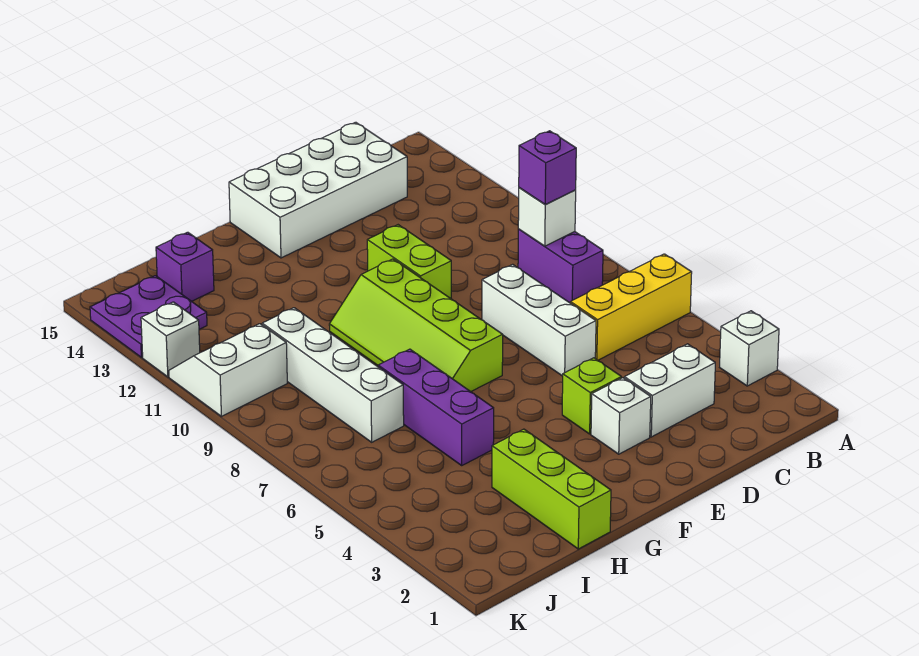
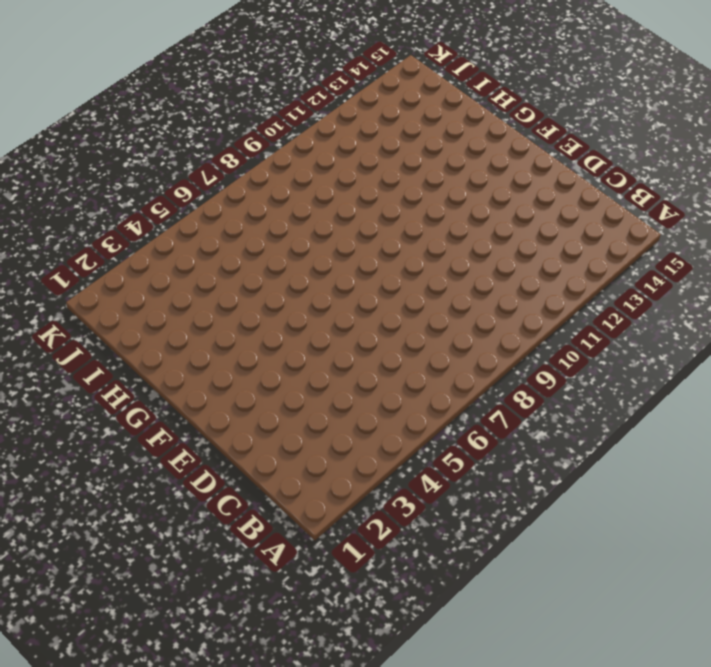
none -> white brick A3 level 1
none -> yellow brick A6:C6 level 1
none -> purple brick B8:B9 level 1

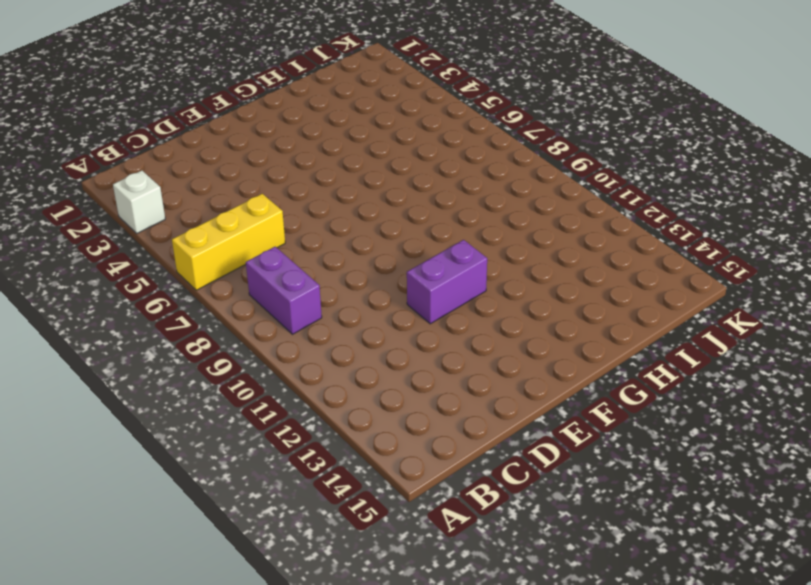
purple brick E11:F11 level 1 -> lime brick E10:E11 level 1
none -> white brick C3:D3 level 1
none -> white brick C14:F15 level 1
none -> white brick D6:D8 level 1

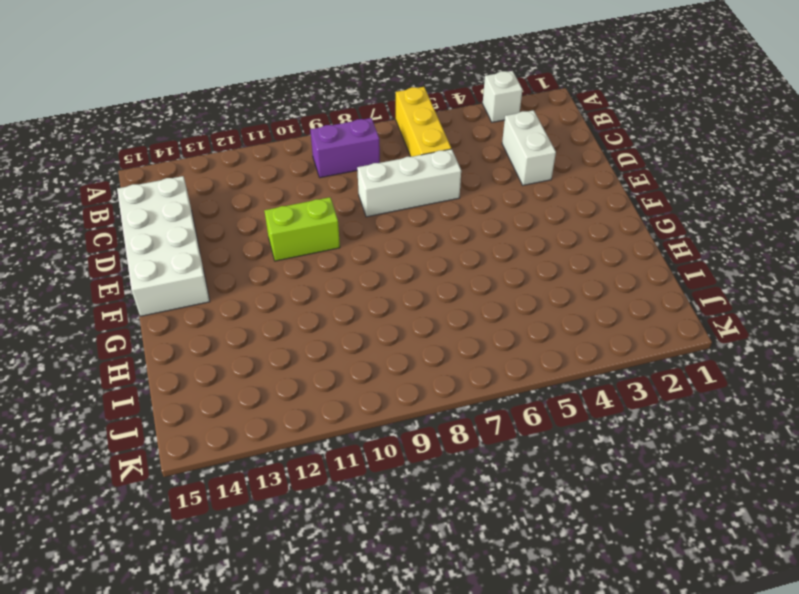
none -> white brick E3 level 1
none -> lime brick E4 level 1
none -> lime slope F7:G10 level 1 top F

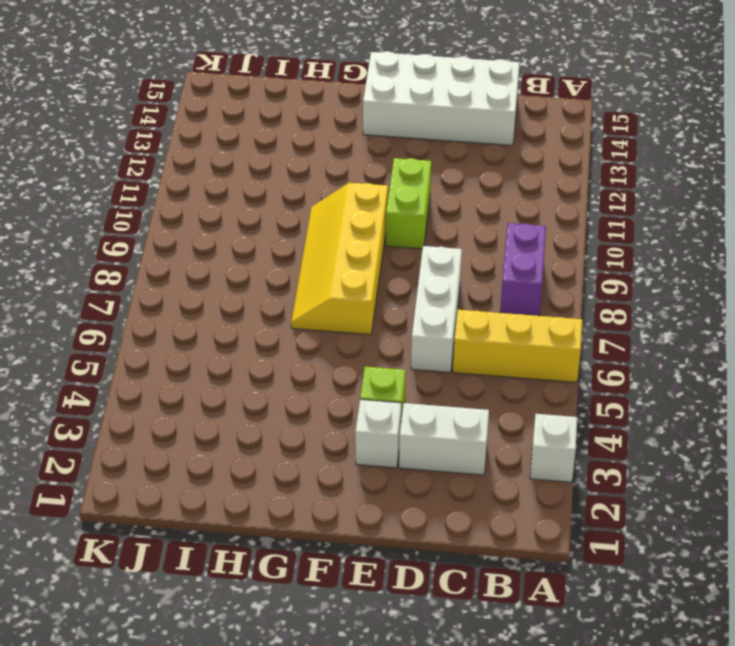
yellow slope F7:G10 level 1 top F -> lime slope F7:G10 level 1 top F
none -> lime brick H1:H3 level 1
none -> purple brick H5:H7 level 1
none -> white brick I7:I10 level 1

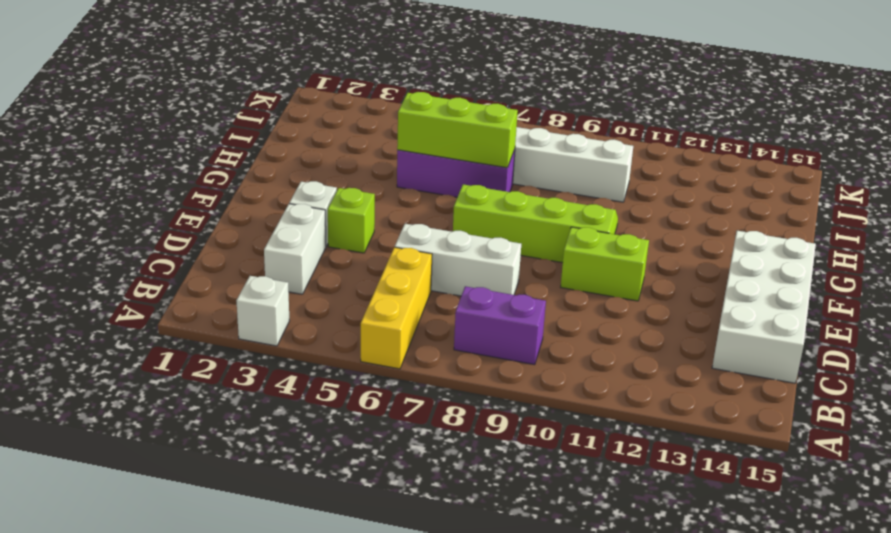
lime brick H5:H7 level 2 -> lime brick H1:H3 level 1
none -> purple brick I14 level 1
none -> white slope J10:K11 level 1 top 10
none -> purple plate J13:K14 level 1

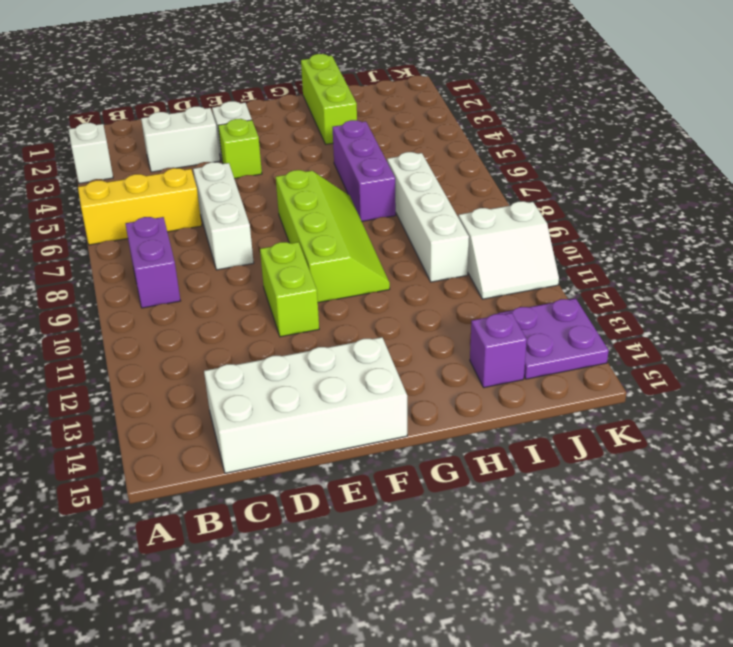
none -> white brick K12 level 1
none -> white brick B9 level 2
none -> purple brick B9 level 3

